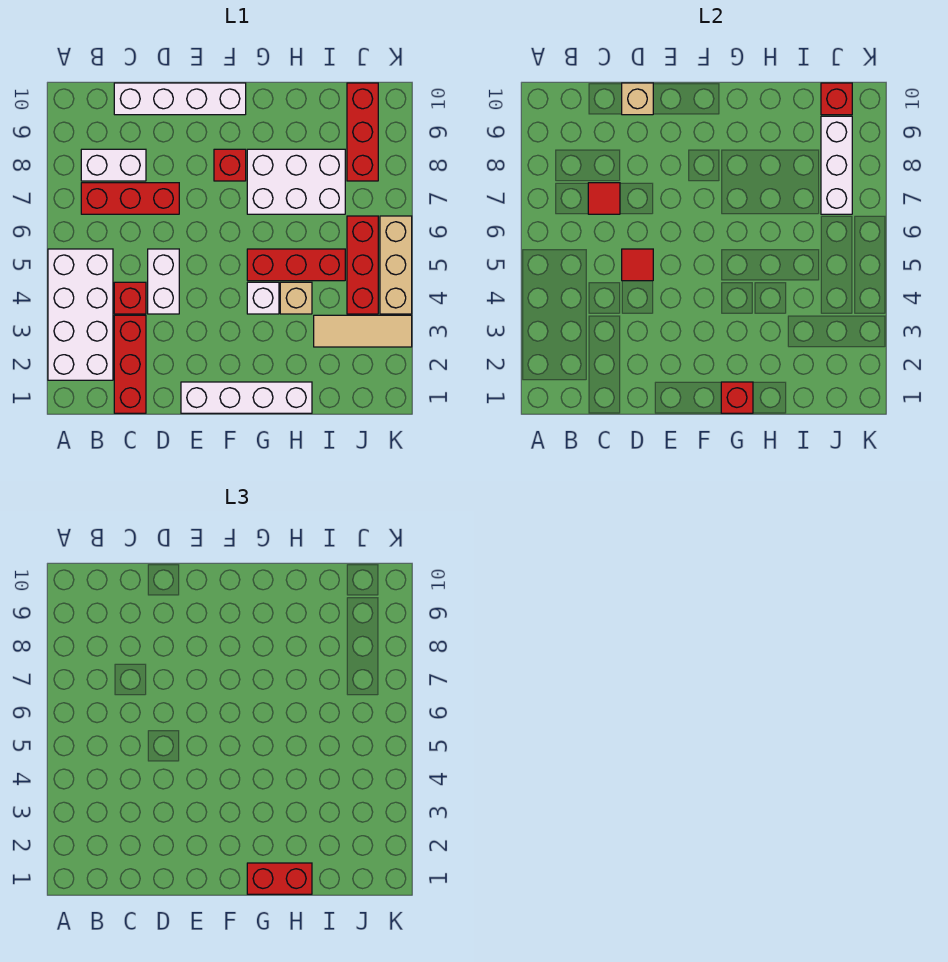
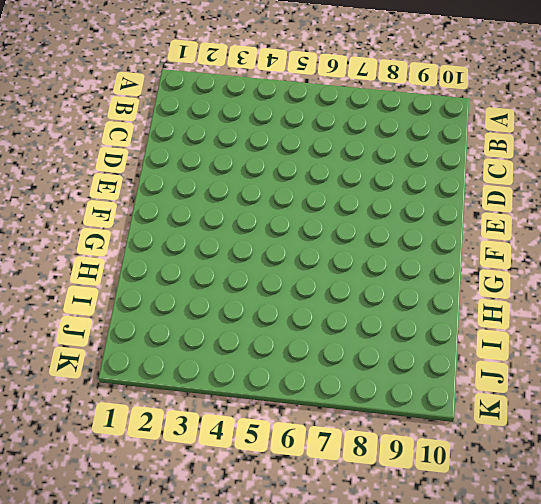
none -> white brick A2:B5 level 1
none -> red brick B7:D7 level 1
none -> white brick B8:C8 level 1

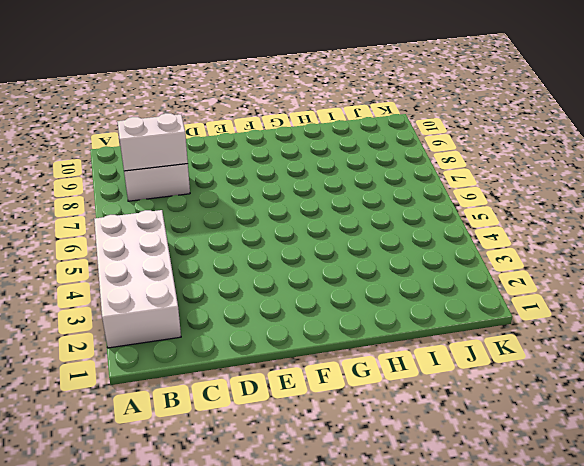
white brick B8:C8 level 2 -> white brick D4:D5 level 1
none -> red brick B7:D7 level 1
none -> red brick C1:C3 level 1
none -> red brick C4 level 1

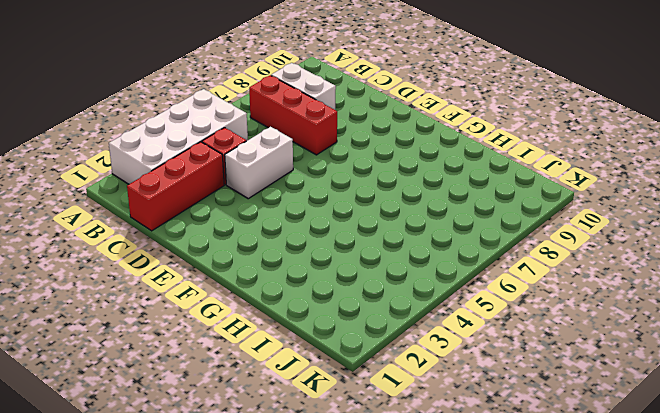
none -> white brick C10:F10 level 1
none -> white brick E1:H1 level 1
none -> red brick F8 level 1

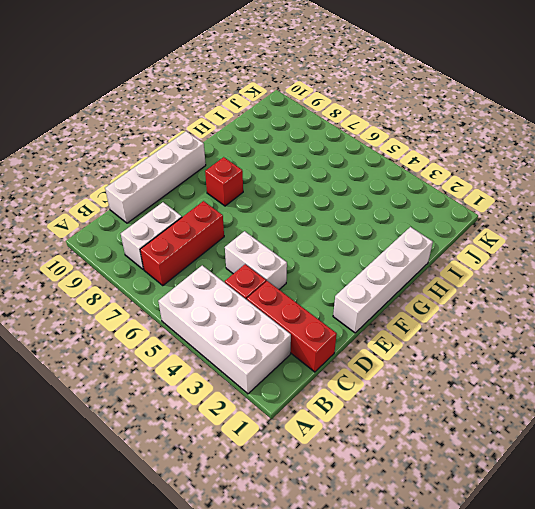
none -> white brick G4 level 1
none -> red brick G5:I5 level 1
none -> white brick G7:I8 level 1

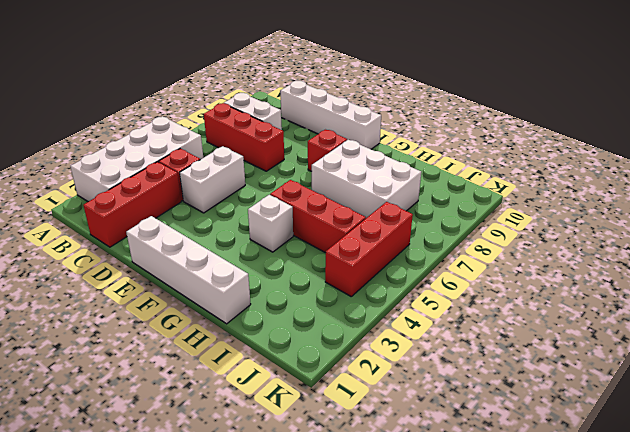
none -> tan brick H4 level 1
none -> tan tile I3:K3 level 1
none -> red brick J8:J10 level 1

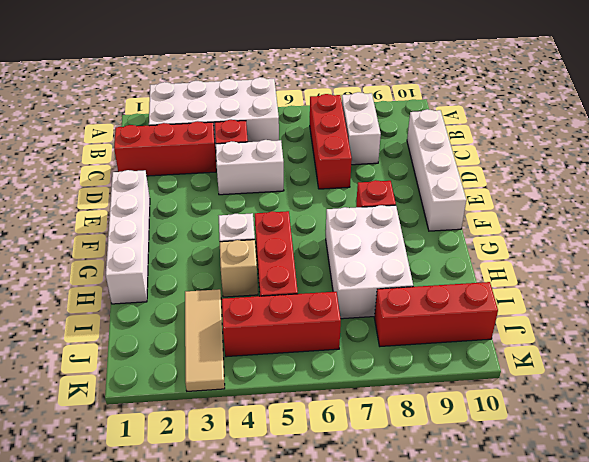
none -> tan brick K4:K6 level 1
none -> red tile C7 level 2
none -> red tile D5 level 2

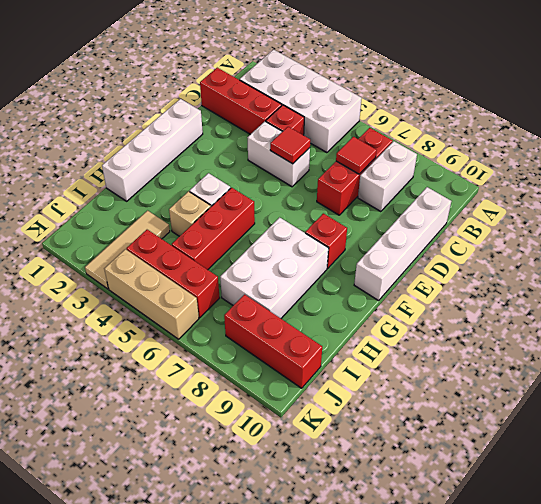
none -> tan brick D10 level 2
none -> red brick G1 level 2
none -> white brick J7:J9 level 2

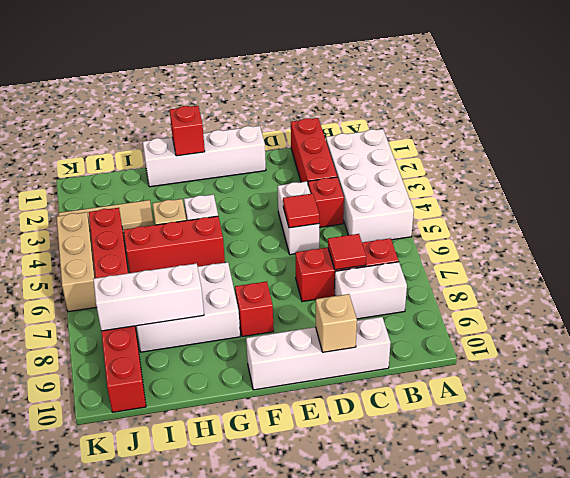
white brick H8:J8 level 2 -> white brick J7:J9 level 2
none -> red brick J10 level 2
none -> red brick G1:H1 level 3

